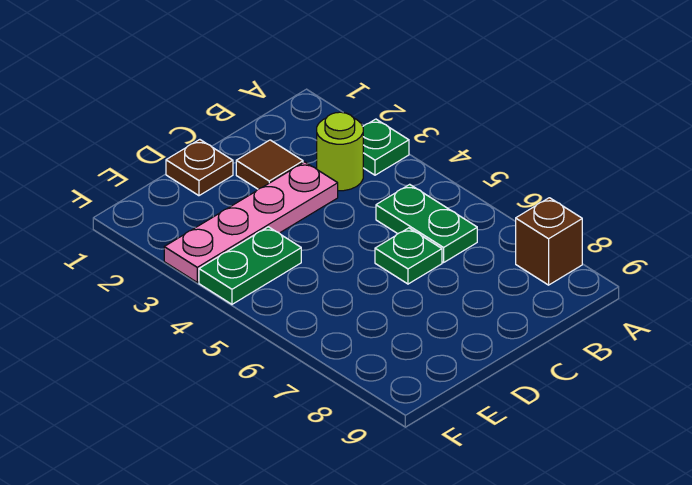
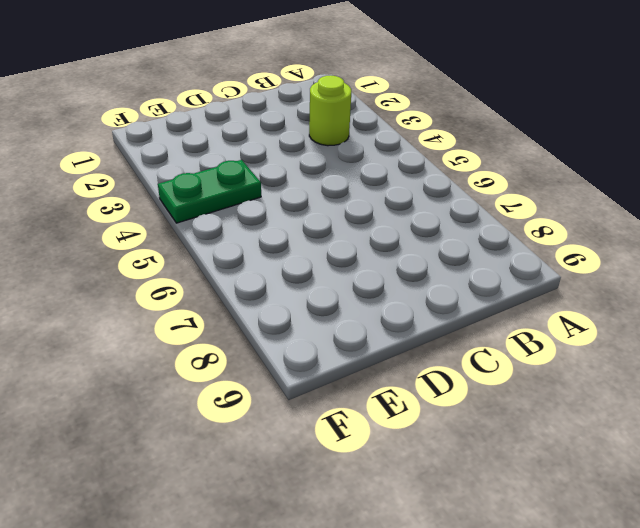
none -> green plate A3 level 1
none -> brown brick A8 level 1

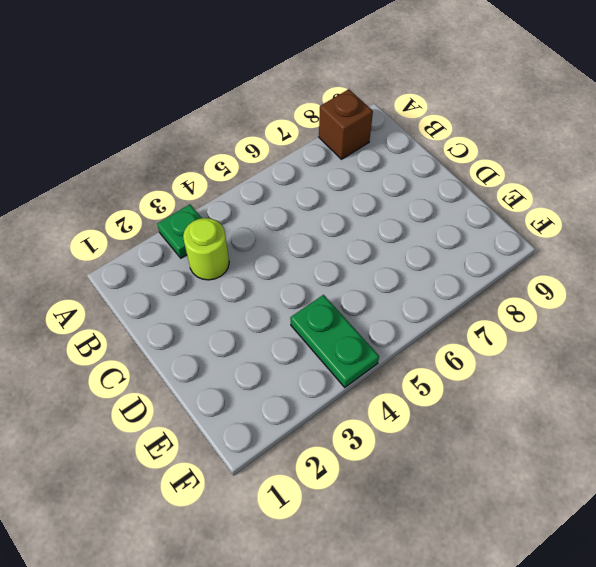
none -> green plate B5:B6 level 1
none -> brown tile C2 level 1

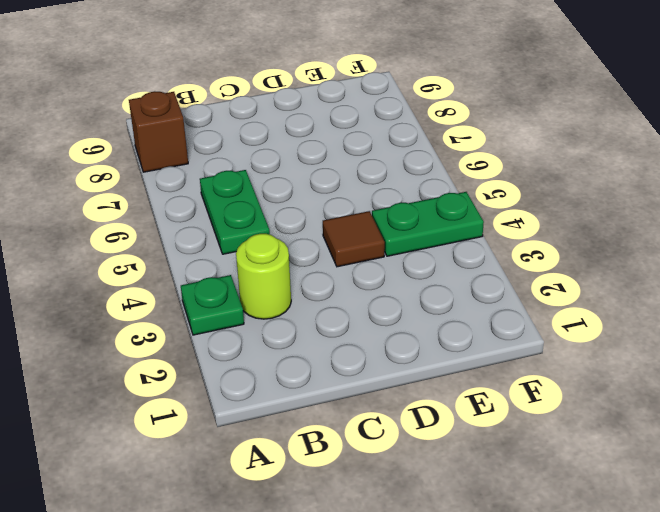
brown tile D4 level 1 -> brown tile C2 level 1
none -> pink plate C3:F3 level 1
none -> green plate C6 level 1

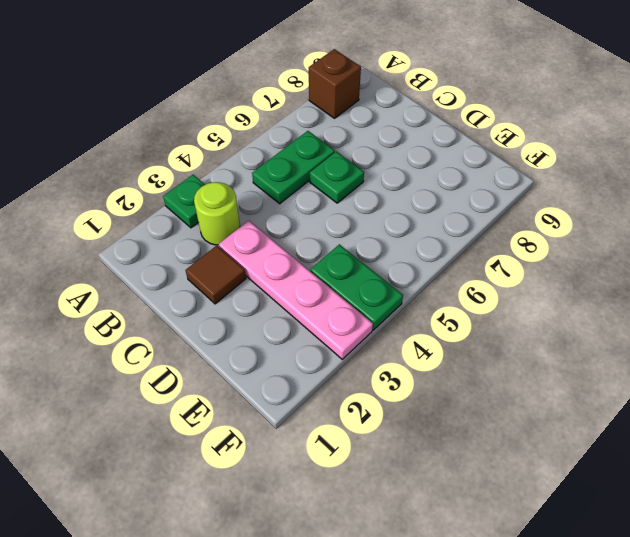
none -> brown plate D1 level 1

